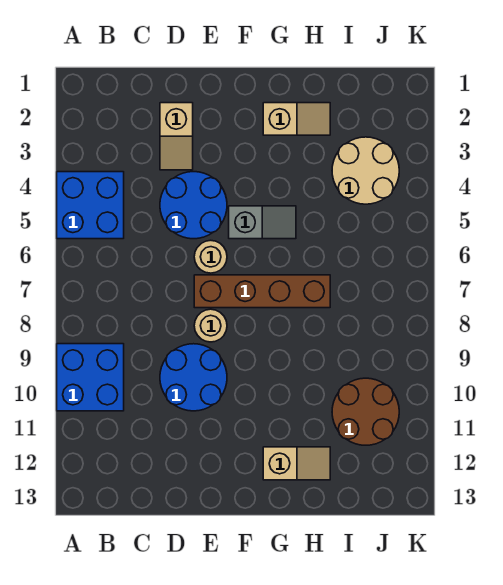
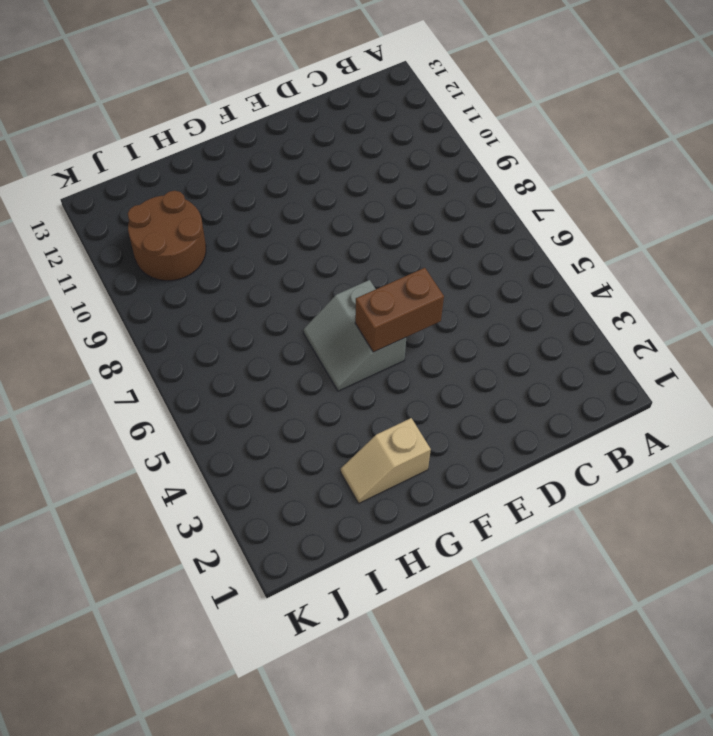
brown brick E5:F5 level 2 -> none
grey slope F5:G6 level 1 top F -> grey slope F5:G5 level 1 top F
none -> blue brick A4:B5 level 1
none -> blue brick A9:B10 level 1
none -> tan slope D2:D3 level 1 top 2

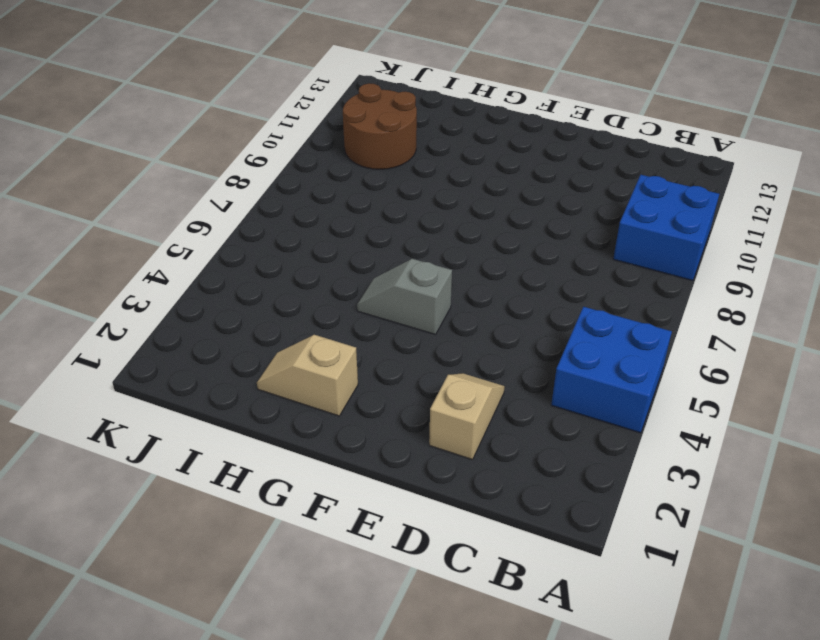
none -> blue round brick D4:E5 level 1
none -> blue round brick D9:E10 level 1
none -> tan round brick E6 level 1

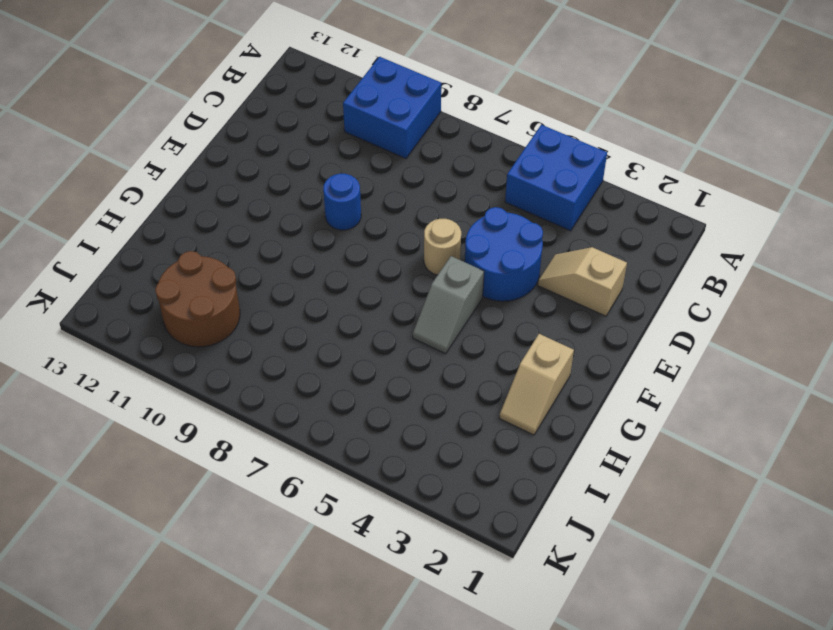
blue round brick E9 level 1 -> blue round brick D9:E10 level 1
none -> brown brick E7:H7 level 1
none -> tan round brick E8 level 1
none -> tan slope G12:H12 level 1 top G

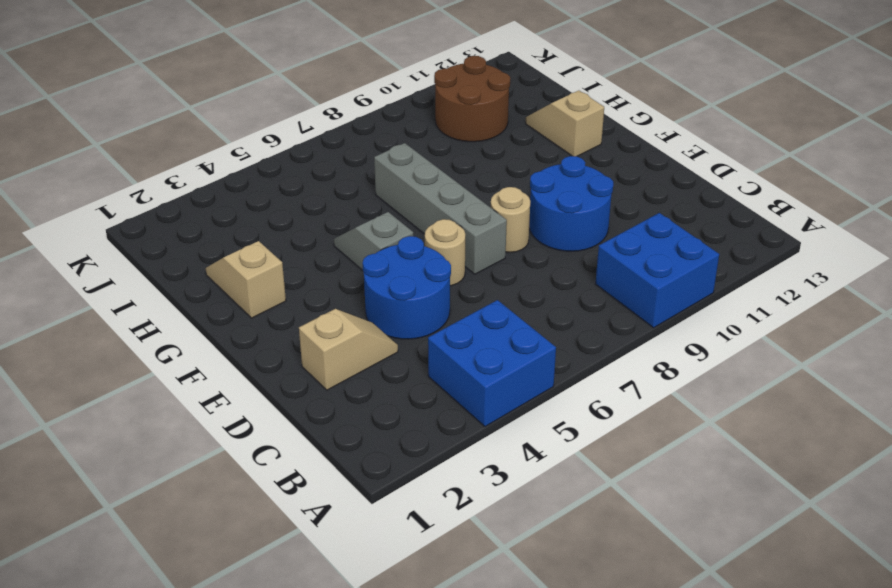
grey brick E7:H7 level 1 -> brown brick E7:H7 level 1
none -> tan round brick I3:J4 level 1

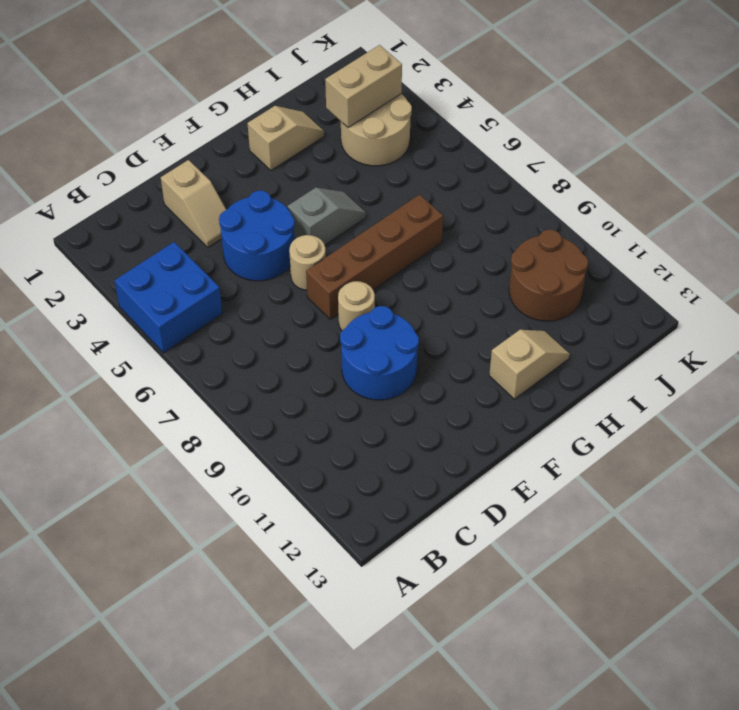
tan brick I3:J3 level 2 -> none
none -> blue brick A9:B10 level 1

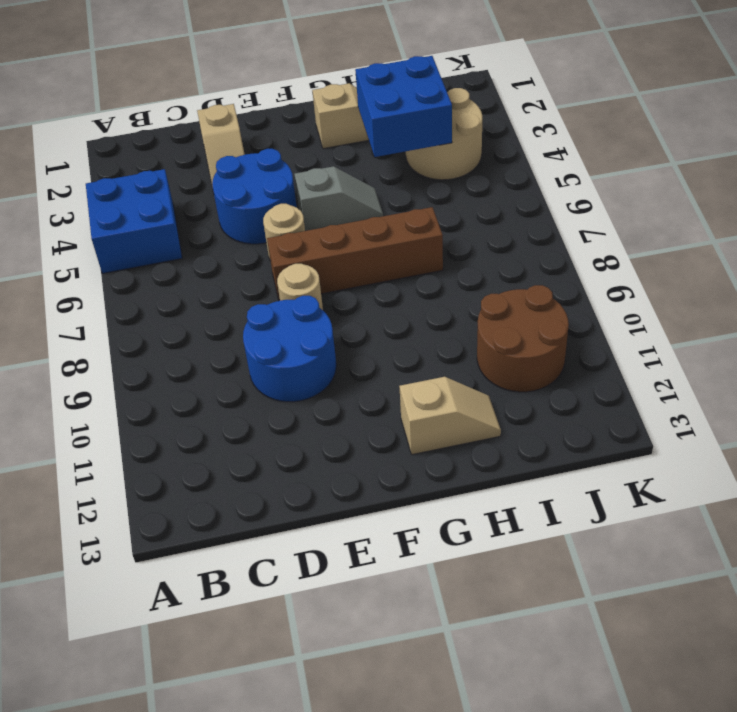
blue brick H3:I4 level 2 -> blue brick A9:B10 level 1

